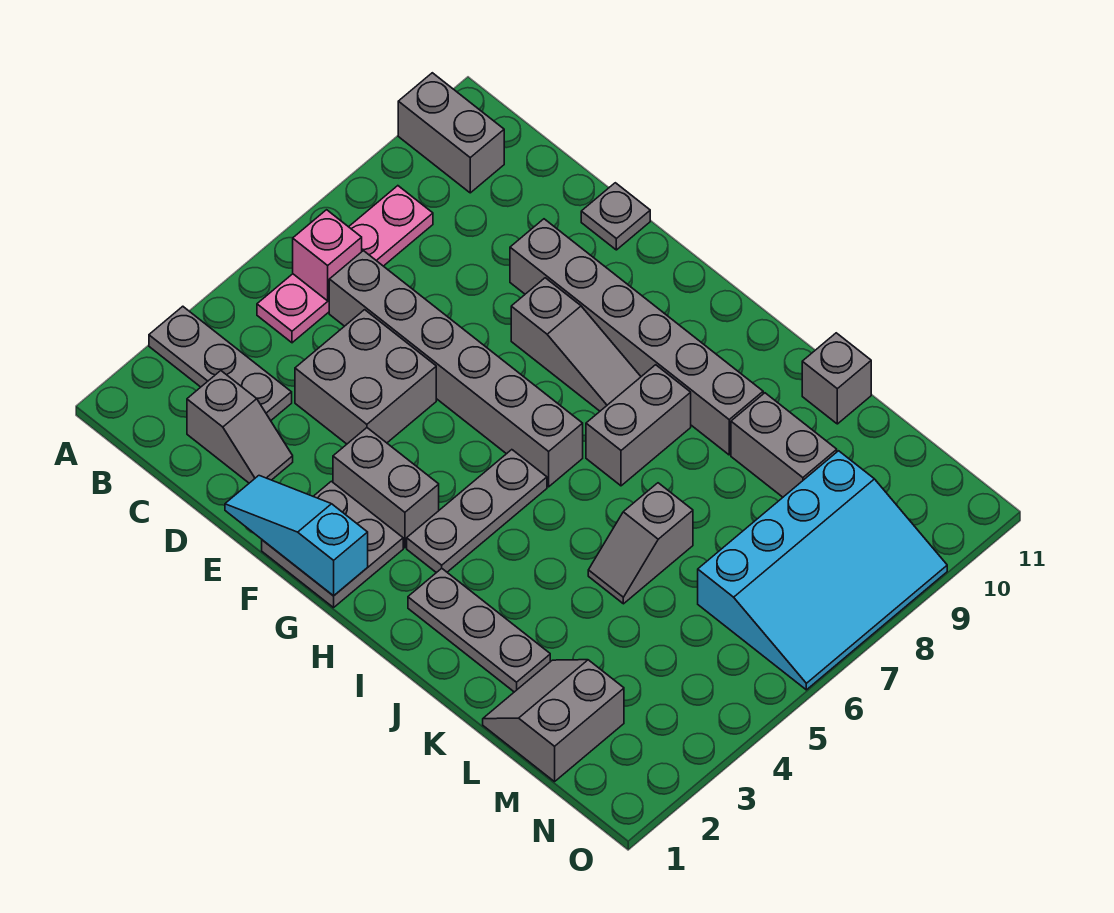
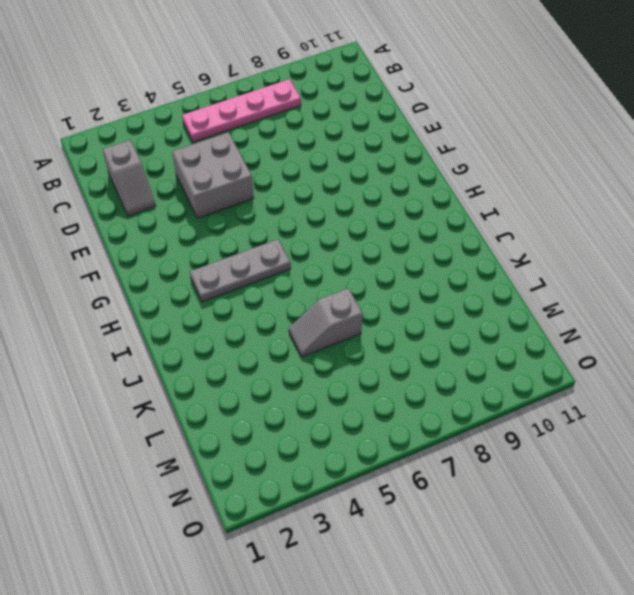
none -> grey plate A3:C3 level 1
none -> grey brick A10:B10 level 1
none -> grey brick C6:H6 level 1

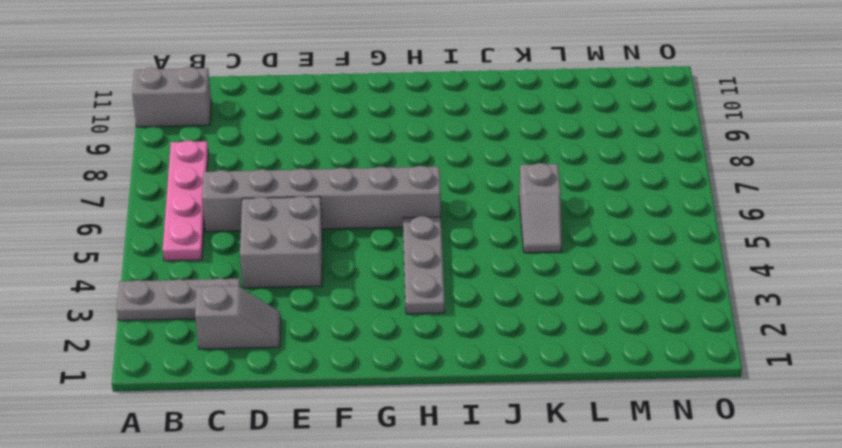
none -> grey brick E9:J9 level 1
none -> grey plate E11 level 1
none -> grey plate F1:G2 level 1

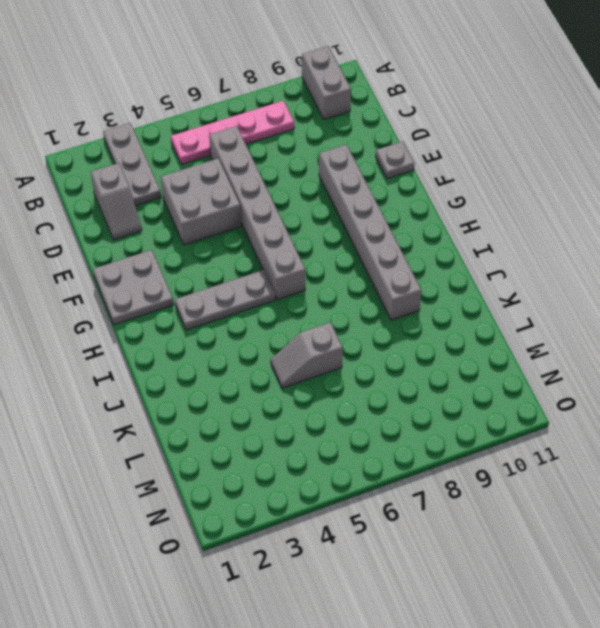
none -> grey brick F3:G3 level 1
none -> grey slope F8:H8 level 1 top F
none -> grey plate I2:K2 level 1

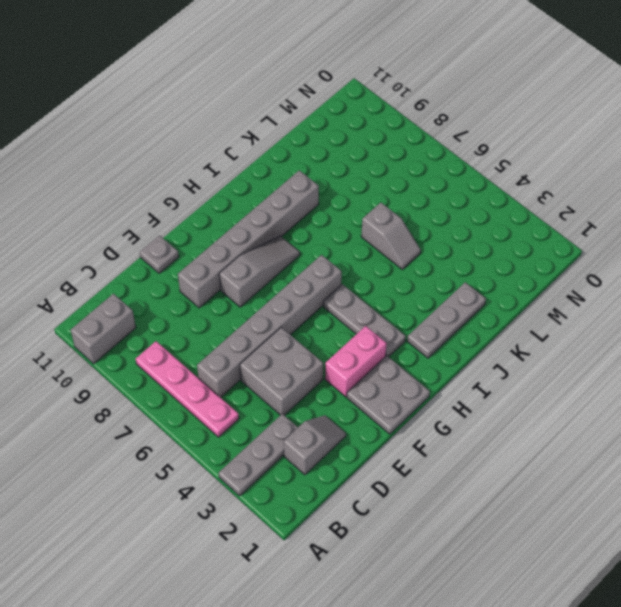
pink brick F3:G3 level 1 -> grey brick F3:G3 level 1
none -> grey brick I7:I8 level 1
none -> grey brick K9:L9 level 1
none -> grey brick K11 level 1

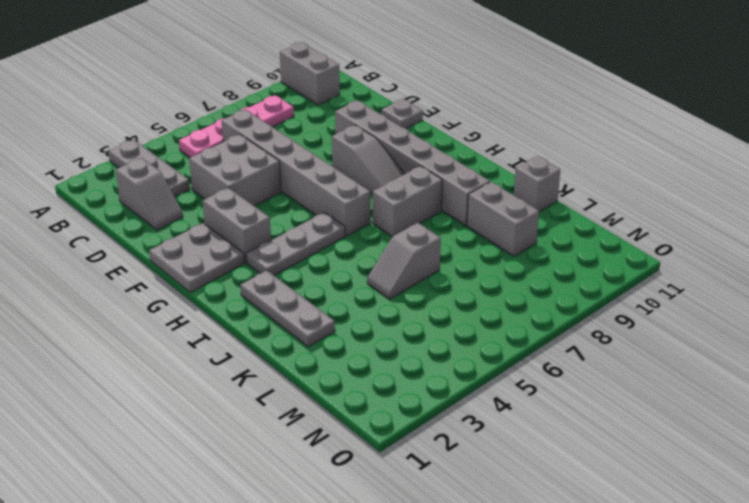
none -> grey slope L1:M2 level 1 top M
none -> cyan slope M6:O9 level 1 top M
none -> pink brick B6 level 2

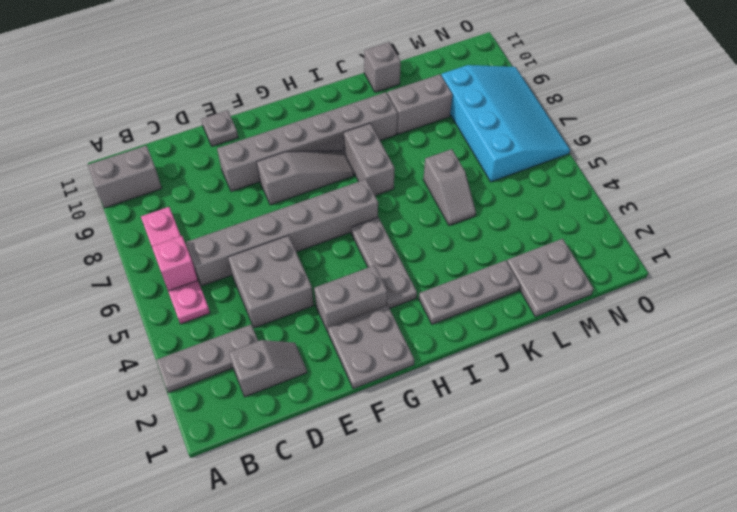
grey plate L1:M2 level 1 -> grey slope L1:M2 level 1 top M
none -> cyan slope E1:G1 level 2 top G

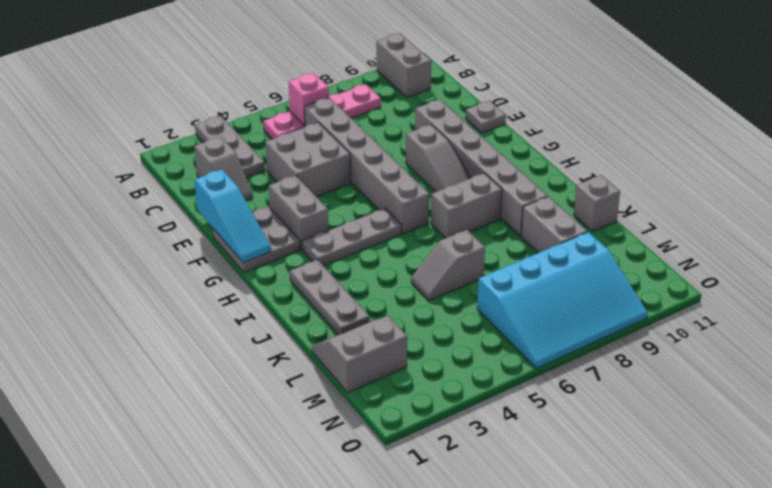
cyan slope E1:G1 level 2 top E -> cyan slope E1:G1 level 2 top G

